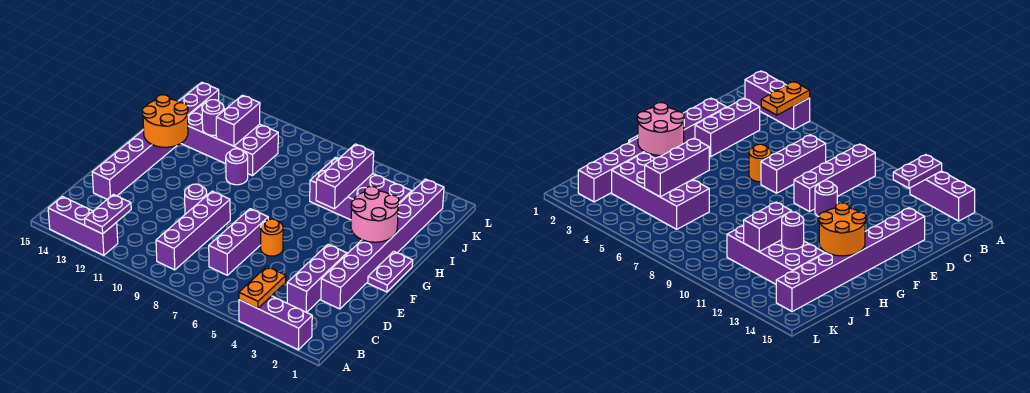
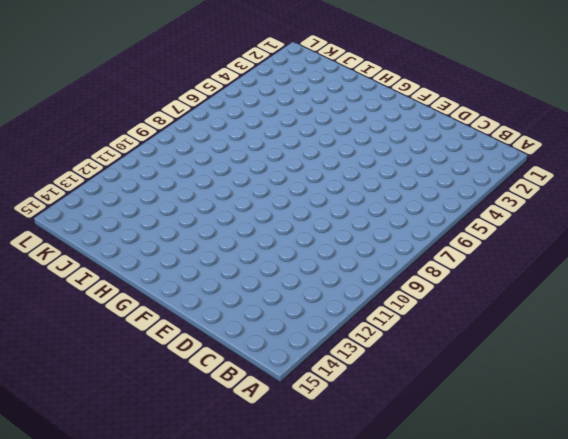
none -> purple brick A2:A4 level 1
none -> purple brick A12:A14 level 1
none -> purple brick B9:E9 level 1

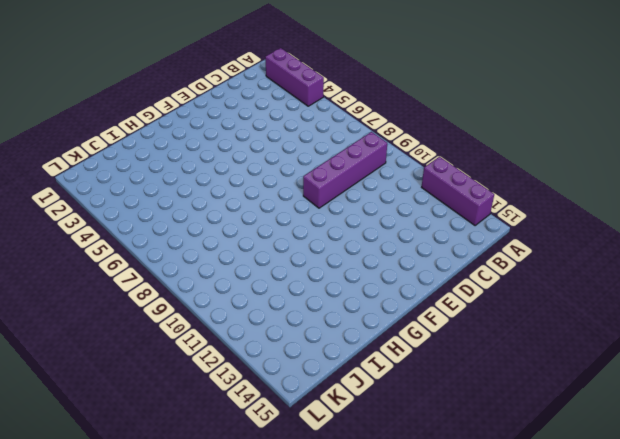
none -> purple brick C3:E3 level 1
none -> purple brick C7:E7 level 1
none -> purple brick D2:K2 level 1

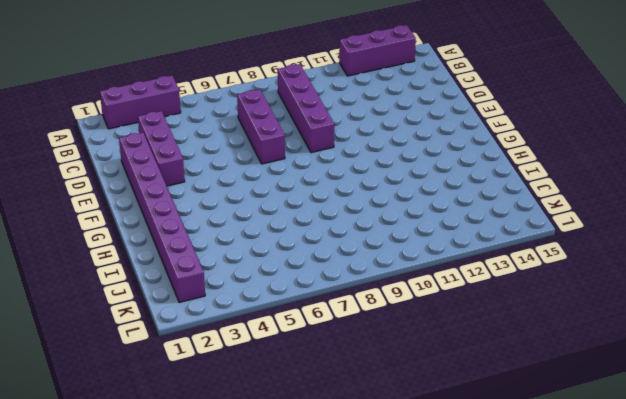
none -> purple brick D14:K14 level 1
none -> orange round brick E6 level 1
none -> purple round brick E10 level 1

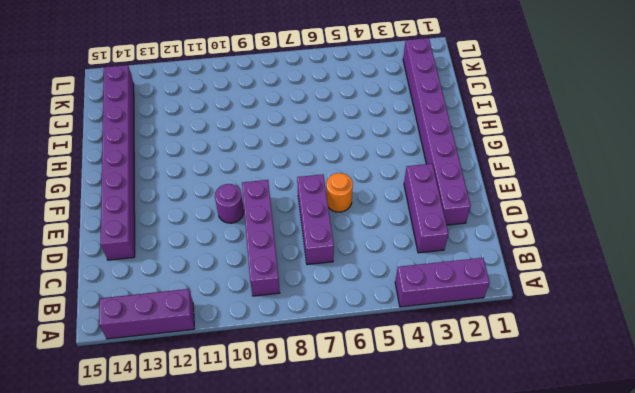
none -> purple plate F1:G1 level 1
none -> purple round brick H10 level 1
none -> purple brick I3:J6 level 1

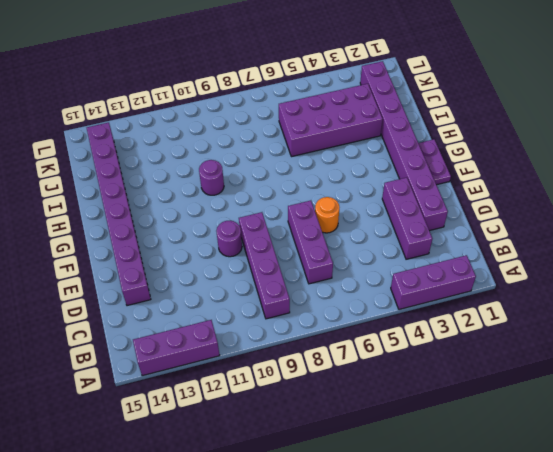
none -> purple brick I10:J13 level 1
none -> orange plate A4:B4 level 2
none -> purple plate A12:B12 level 2

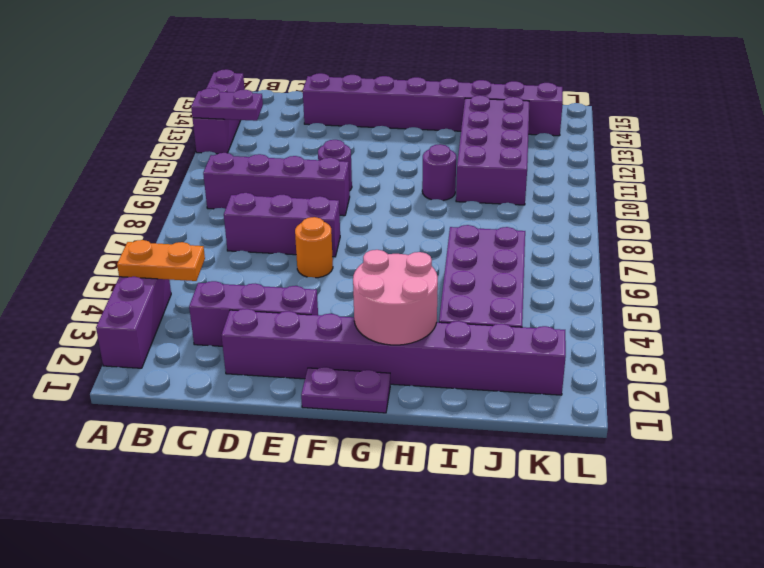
none -> orange round brick G13:H14 level 2
none -> purple brick H5:J5 level 2
none -> purple brick I11:J11 level 2

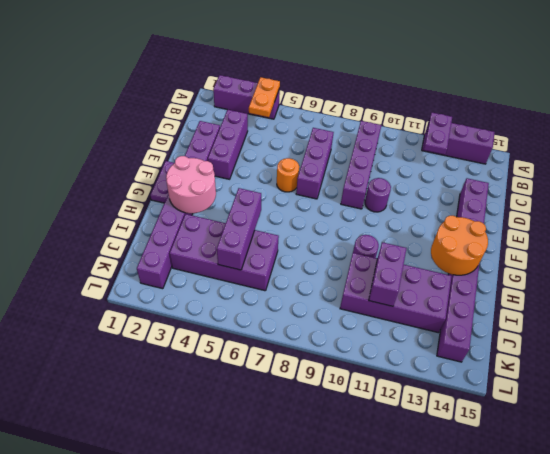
none -> purple round brick I12 level 2

